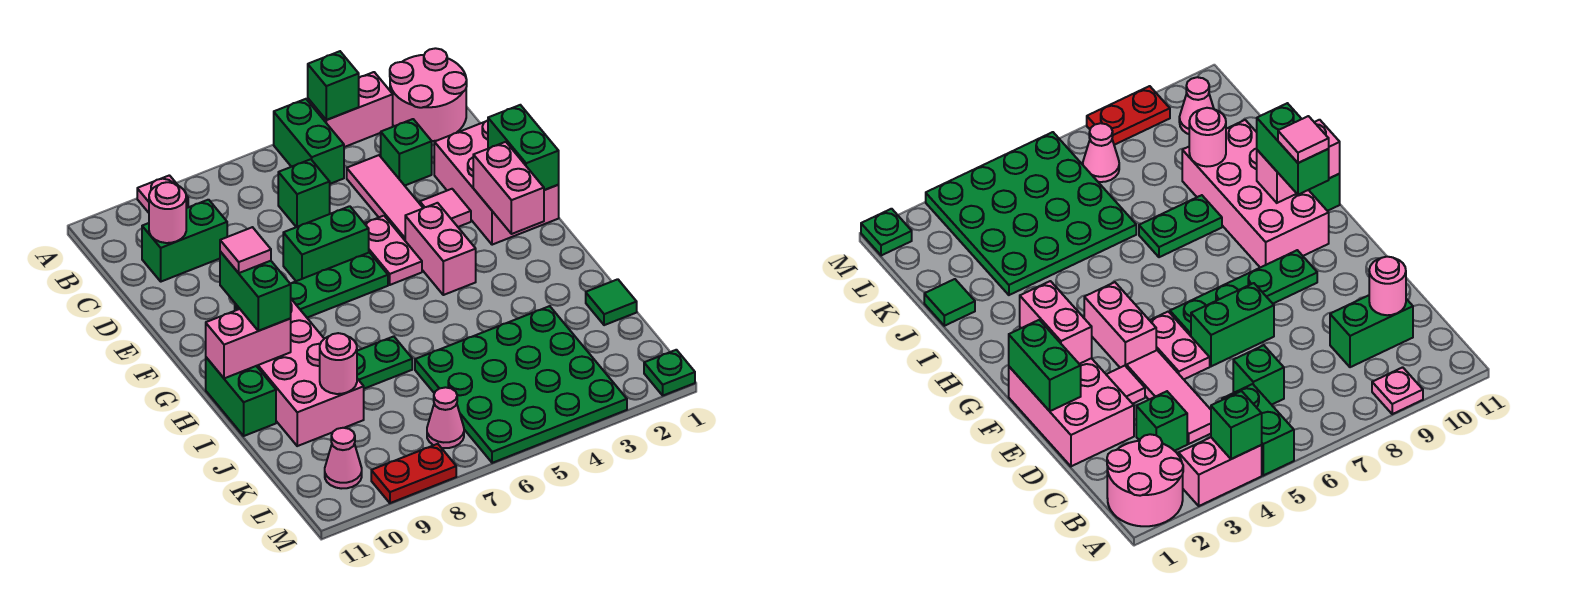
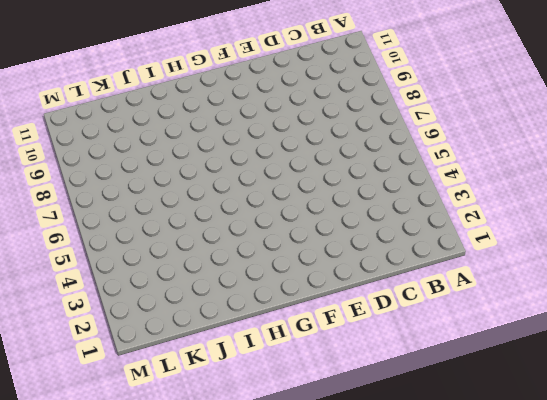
none -> pink round brick A1:B2 level 1
none -> pink brick A3:A4 level 1
none -> green brick A5:B5 level 1
none -> pink plate A9 level 1

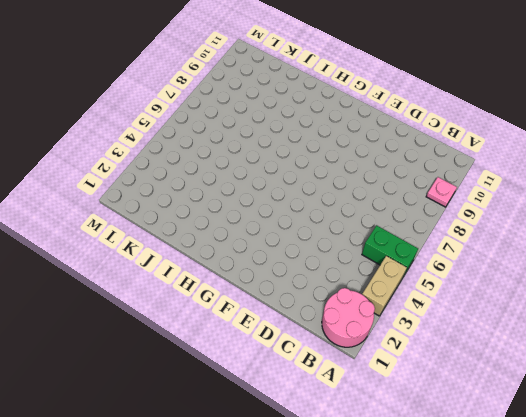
tan brick A3:A4 level 1 -> pink brick A3:A4 level 1
none -> green brick C3 level 1
none -> pink tile C4:E4 level 1
none -> green brick C6 level 1
none -> green brick C9:C10 level 1

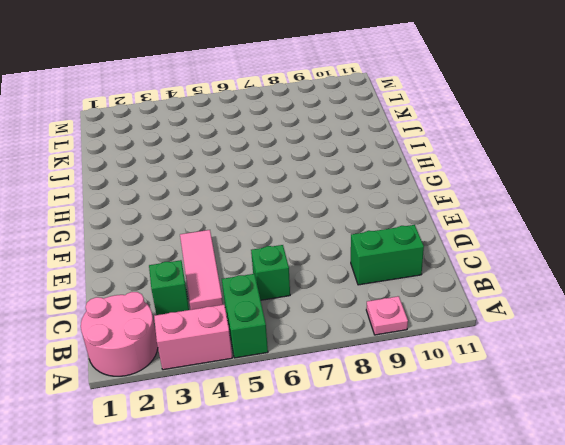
none -> pink brick D1:F2 level 1
none -> pink tile E3 level 1
none -> pink plate E5:F5 level 1
none -> green brick E6:E7 level 1

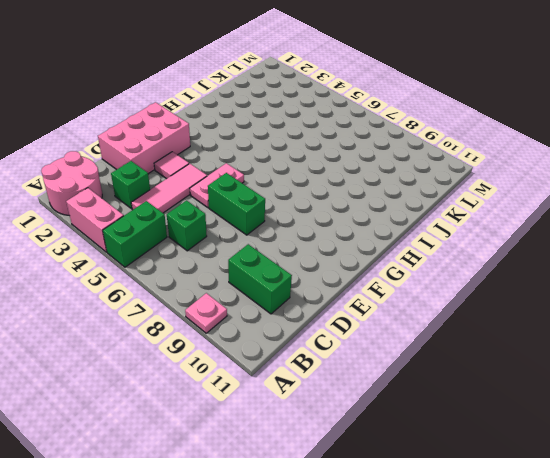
none -> pink brick F4:G4 level 1
none -> green plate F6:F9 level 1
none -> pink brick G9:J10 level 1
none -> green brick H11:I11 level 1

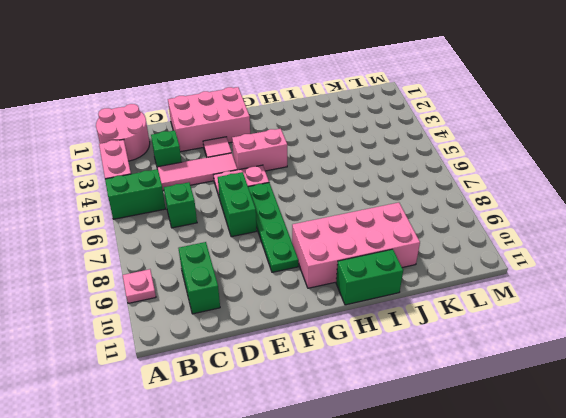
none -> green plate I7:I8 level 1
none -> green tile J1 level 1
none -> green plate J3:M6 level 1
none -> pink cone L7 level 1

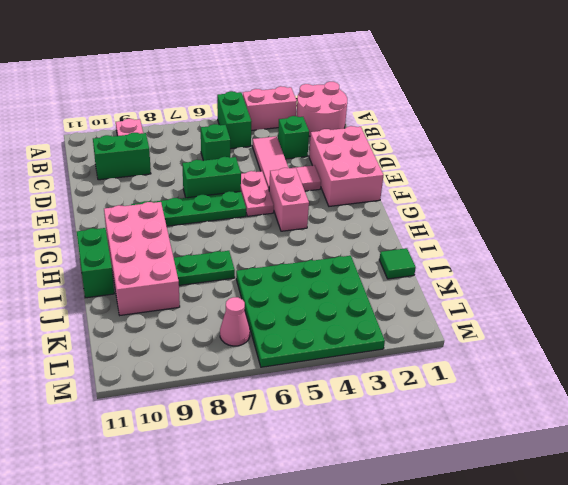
none -> pink cone L10 level 1
none -> green plate M1 level 1
none -> red plate M8:M9 level 1
none -> green brick A4 level 2

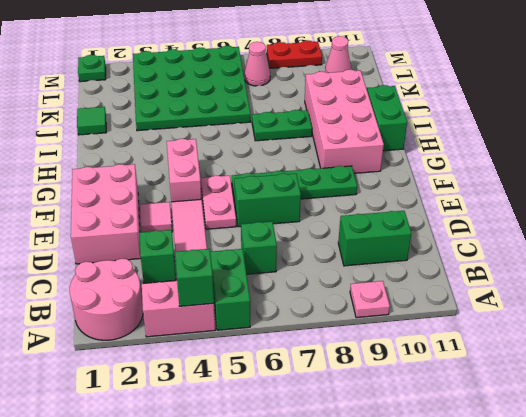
none -> pink round brick C10 level 2
none -> green brick E1:F1 level 2
none -> pink brick F2:G2 level 2
none -> pink brick H10:H11 level 2

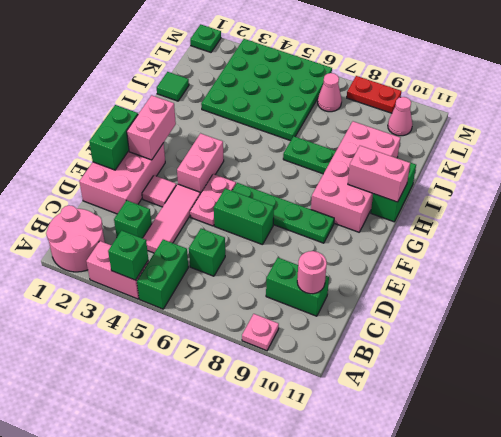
none -> pink round brick J9 level 2
none -> green brick G10:H10 level 3
none -> pink tile G10 level 4

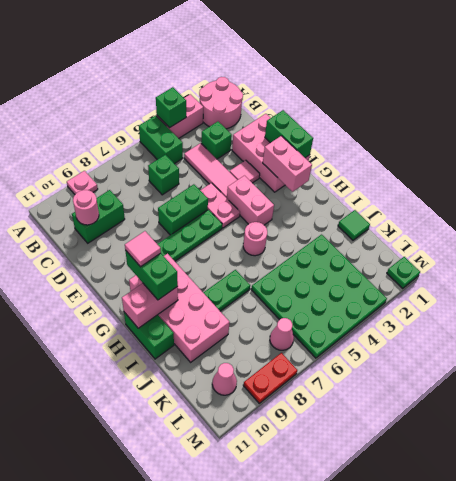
pink round brick H5 level 1 -> pink round brick J9 level 2

